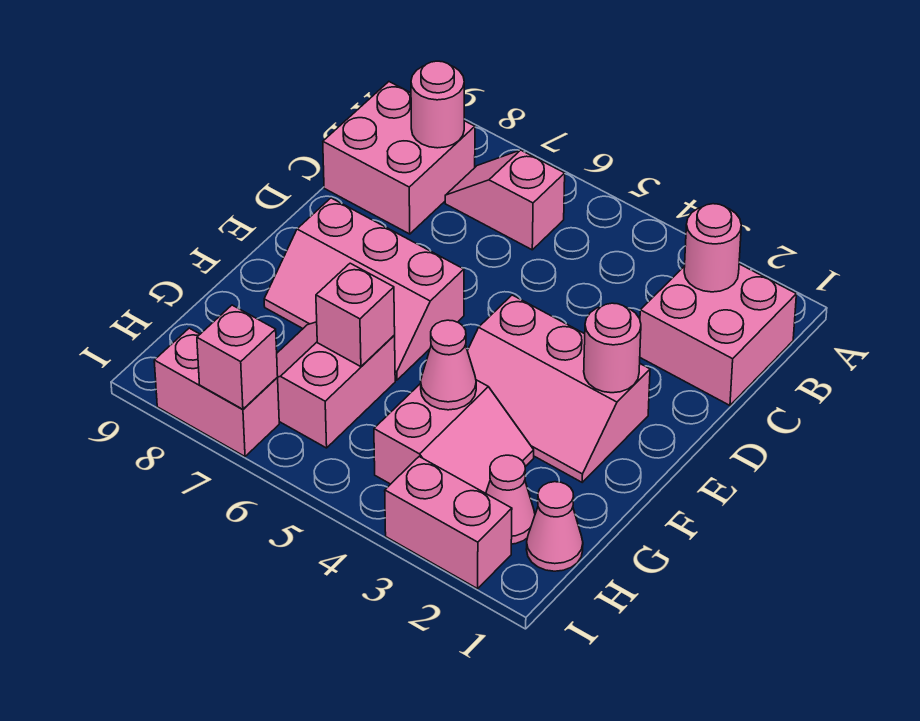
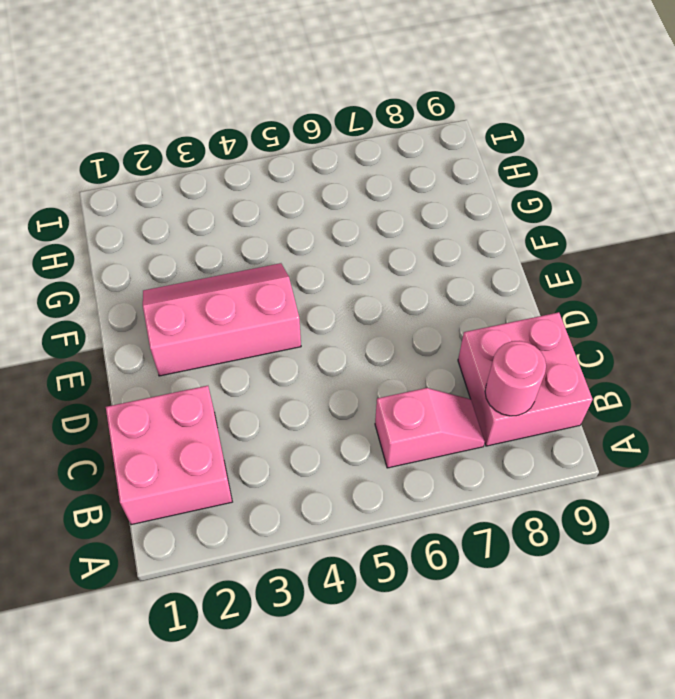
none -> pink slope E6:F8 level 1 top E
none -> pink slope G3:H4 level 1 top 4
none -> pink slope G6:H7 level 1 top 6

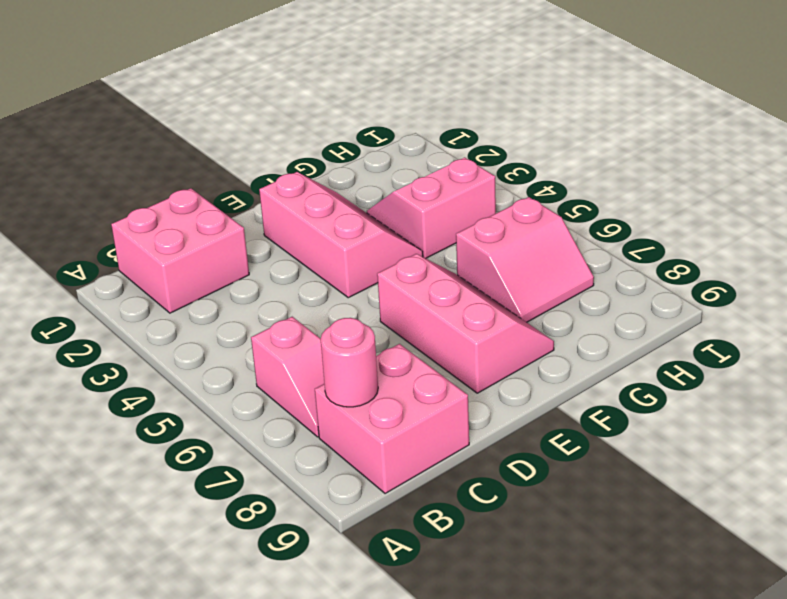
none -> pink cone H1 level 1
none -> pink cone H2 level 1
none -> pink brick I2:I3 level 1

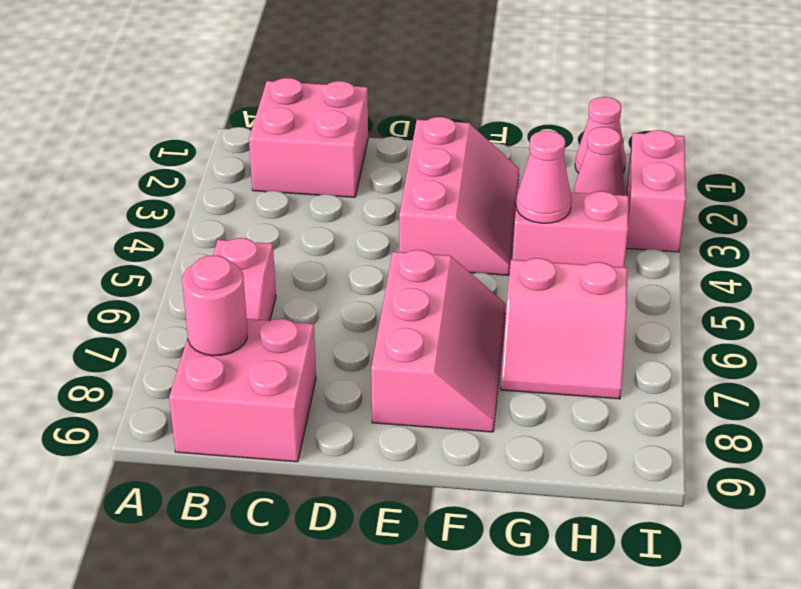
none -> pink brick I7:I8 level 1
none -> pink round brick B2 level 2
none -> pink round brick E2 level 2

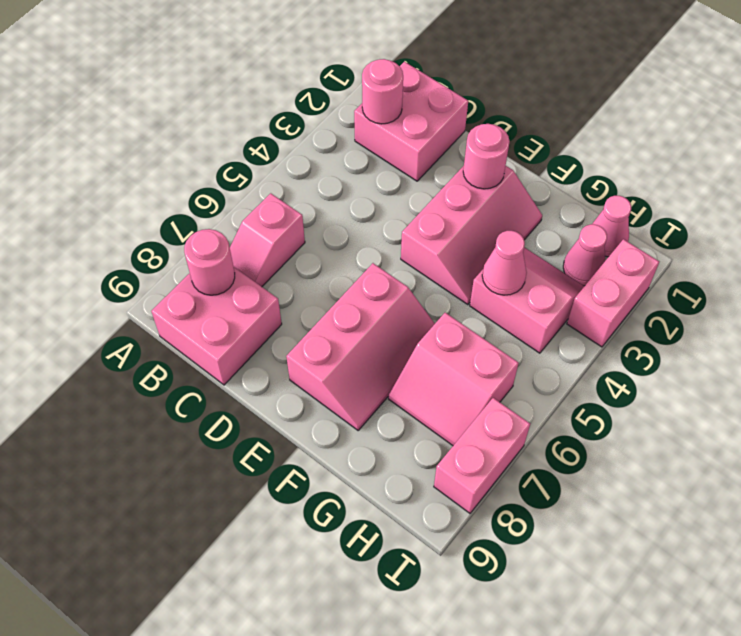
none -> pink brick G6 level 2
none -> pink brick I7 level 2

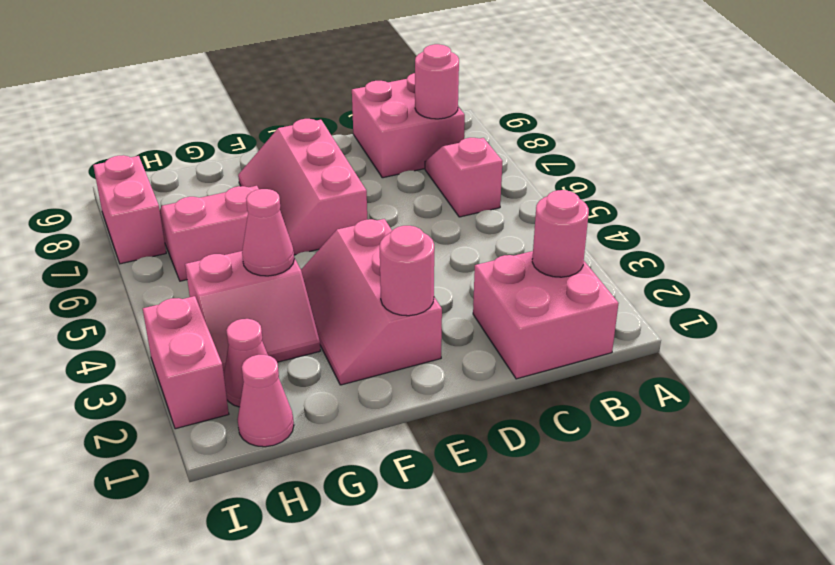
none -> pink brick G6 level 2
none -> pink brick I7 level 2

